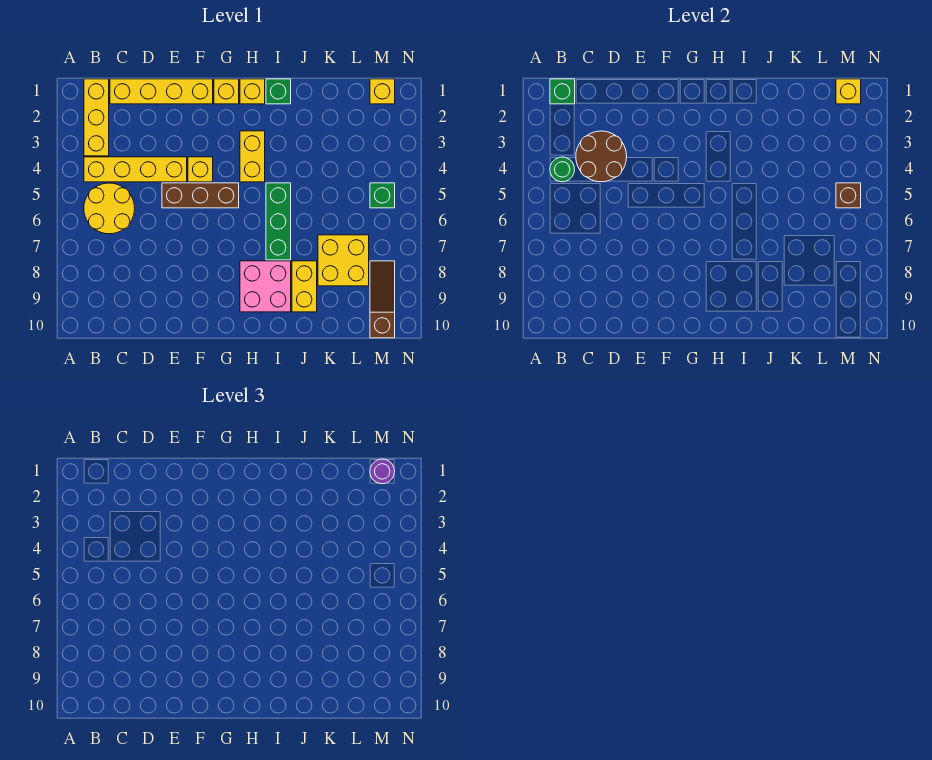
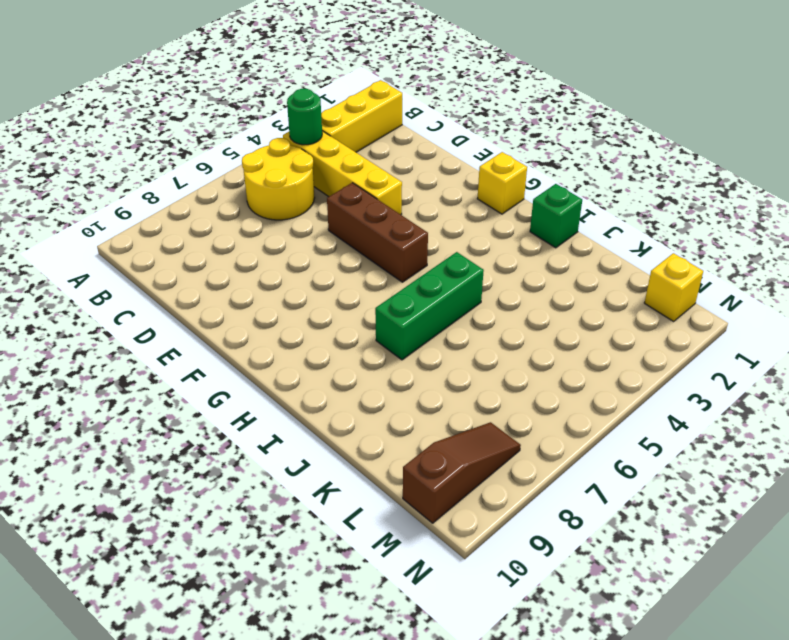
none -> yellow brick C1:F1 level 1
none -> yellow brick F4 level 1
none -> yellow brick H1 level 1

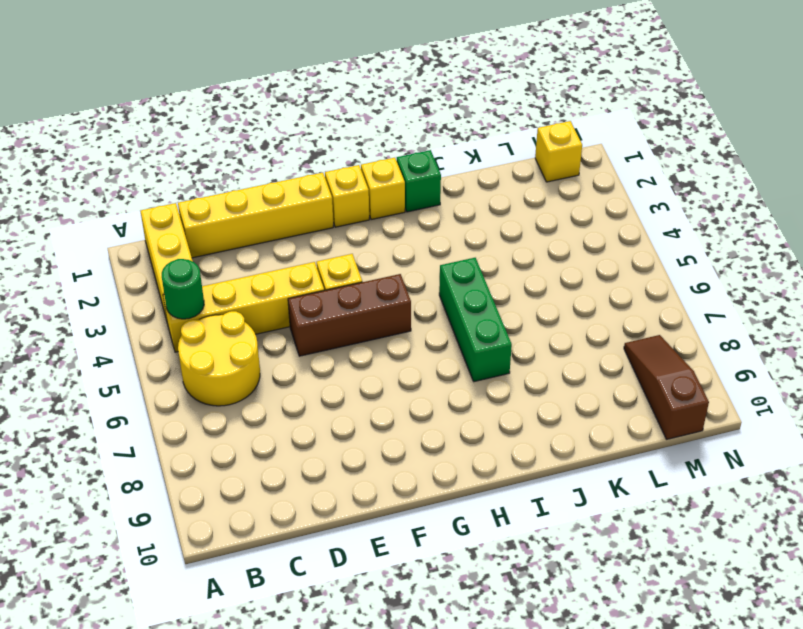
none -> yellow brick H3:H4 level 1
none -> pink brick H8:I9 level 1
none -> yellow brick J8:J9 level 1

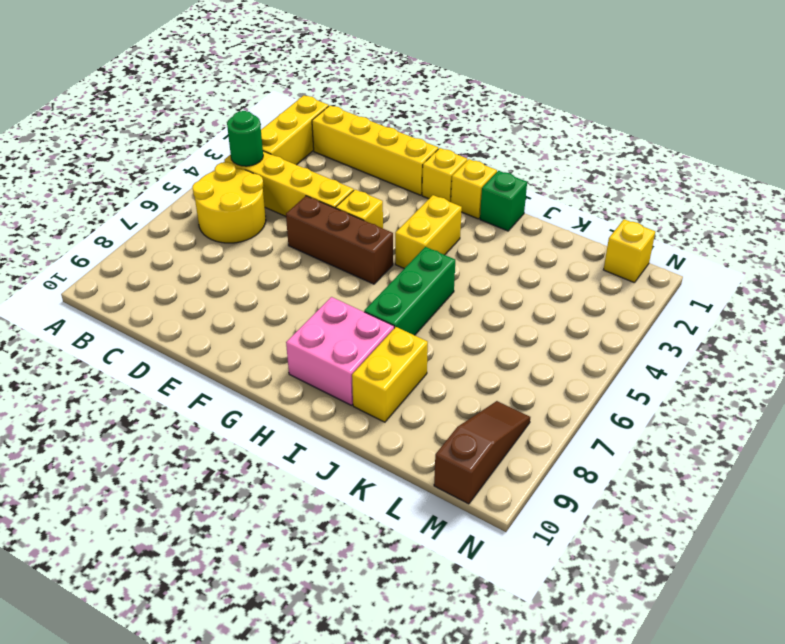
none -> yellow brick K7:L8 level 1
none -> green brick M5 level 1
none -> green brick B1 level 2

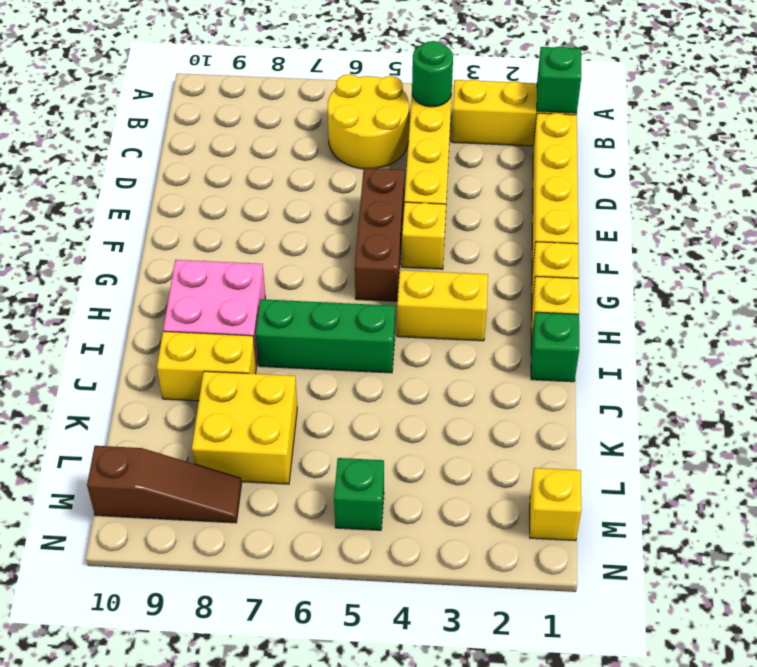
none -> brown round brick C3:D4 level 2
none -> yellow brick M1 level 2
none -> brown brick M5 level 2

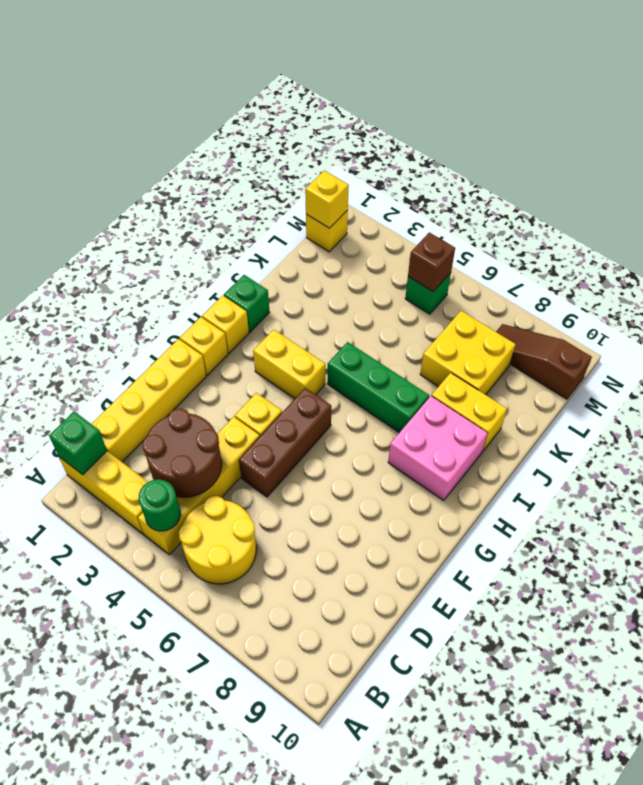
none -> purple round brick M1 level 3

